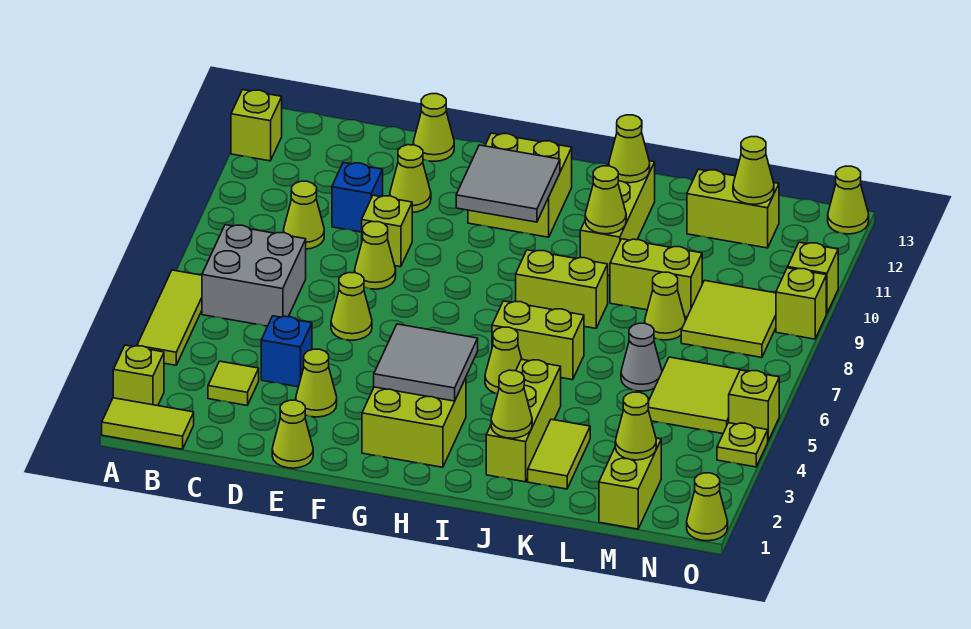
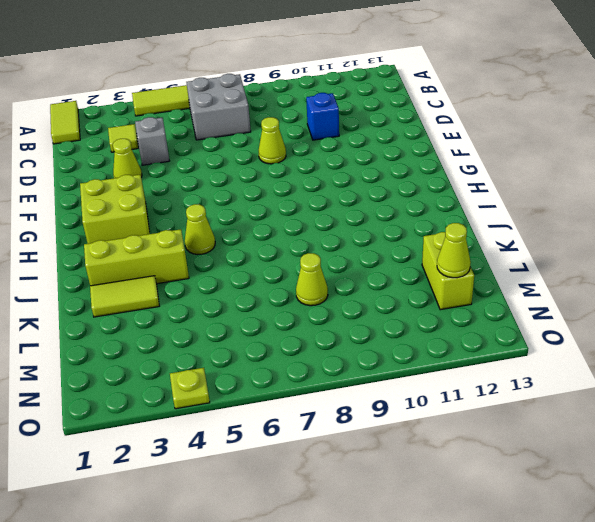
grey brick D4 level 1 -> blue brick D4 level 1
none -> lime brick A2 level 1
none -> lime brick A12 level 1
none -> lime cone C9 level 1
none -> lime cone E1 level 1

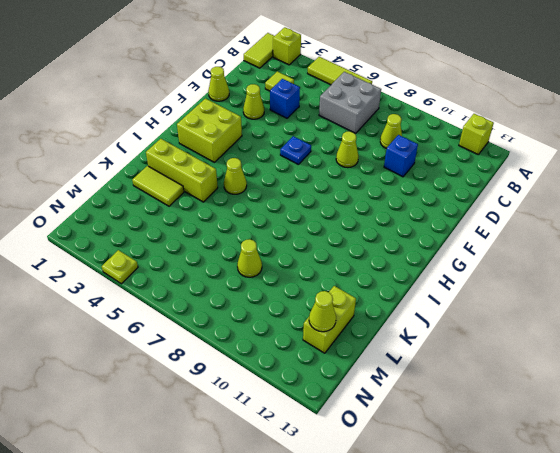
blue plate F6 level 1 -> none
none -> lime cone E6 level 1
none -> lime brick E9 level 1
none -> lime cone E11 level 1
none -> lime cone E13 level 1

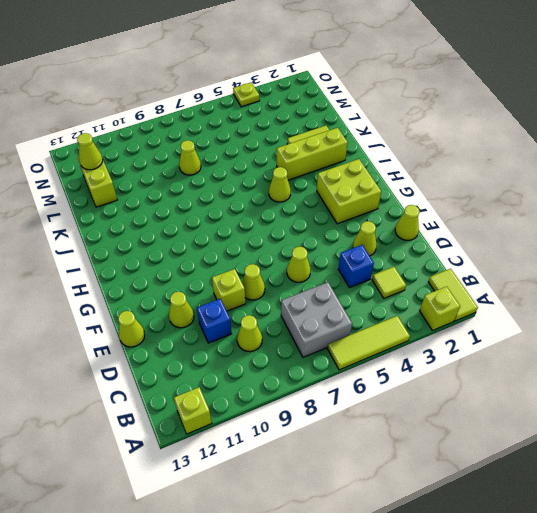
none -> lime brick G11:H12 level 1
none -> lime brick I6:J6 level 1
none -> lime brick I8:J8 level 1
none -> lime brick J10:J12 level 1

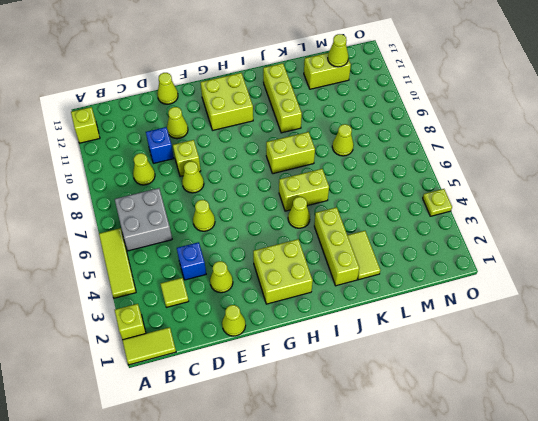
none -> lime brick K9:L9 level 1
none -> grey cone L6 level 1
none -> lime brick M1:M2 level 1
none -> lime tile M5:N6 level 1

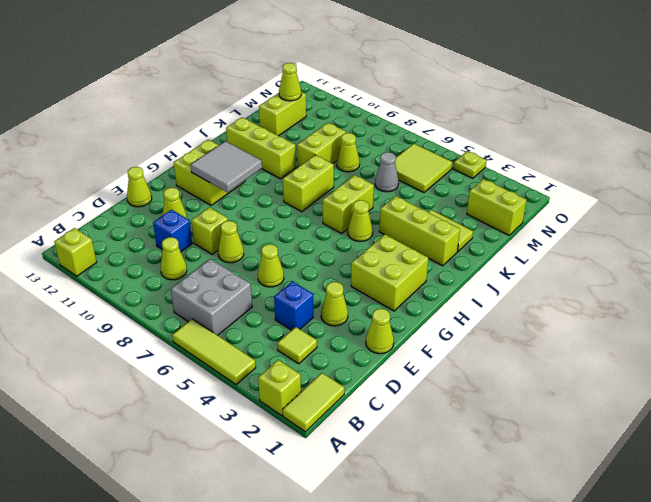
none -> lime tile M8:N9 level 1
none -> lime cone O1 level 1
none -> lime brick O5 level 1
none -> lime brick O9 level 1

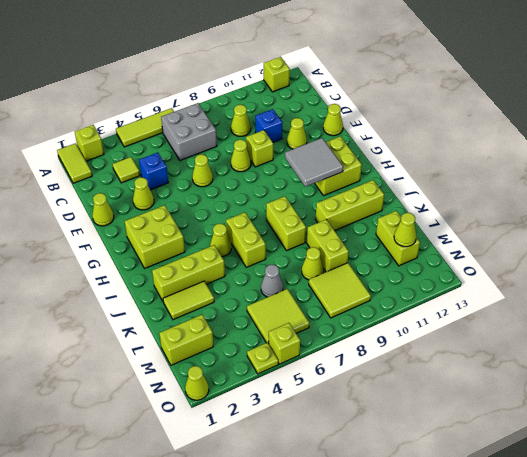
none -> lime brick O9 level 1
none -> lime brick O10 level 1
none -> lime cone O13 level 1
none -> grey tile G3:H4 level 2

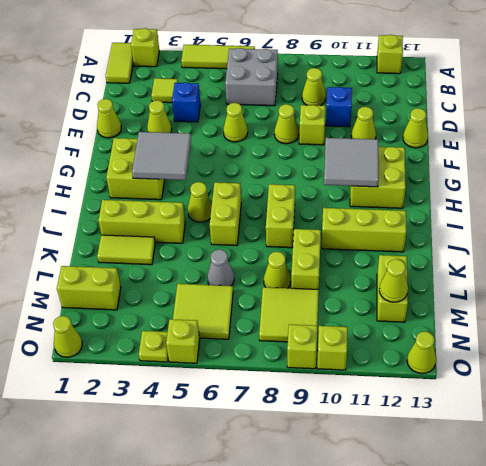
none -> lime cone J2 level 2
none -> lime cone J10 level 2
none -> lime cone J12 level 2
none -> lime cone M2 level 2

